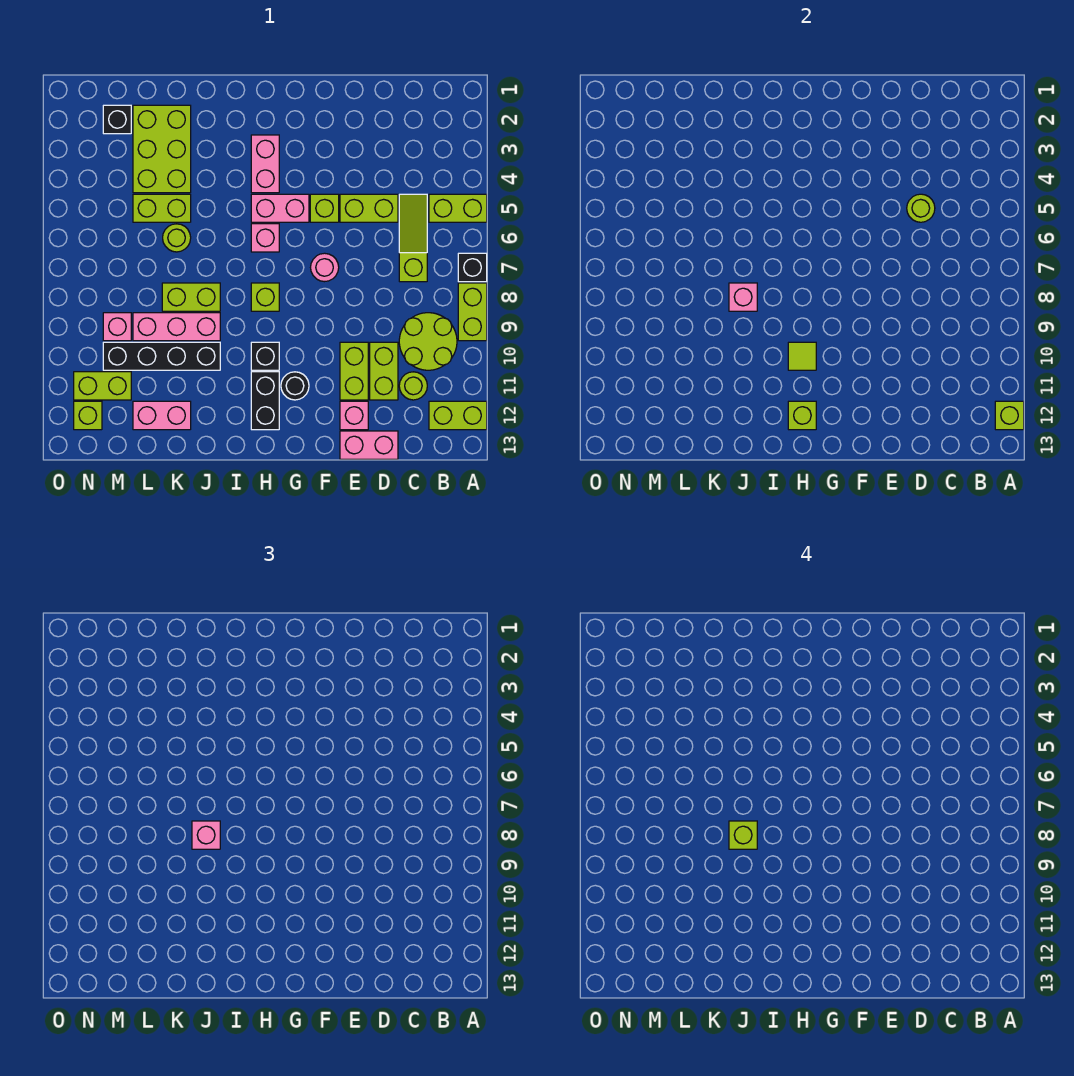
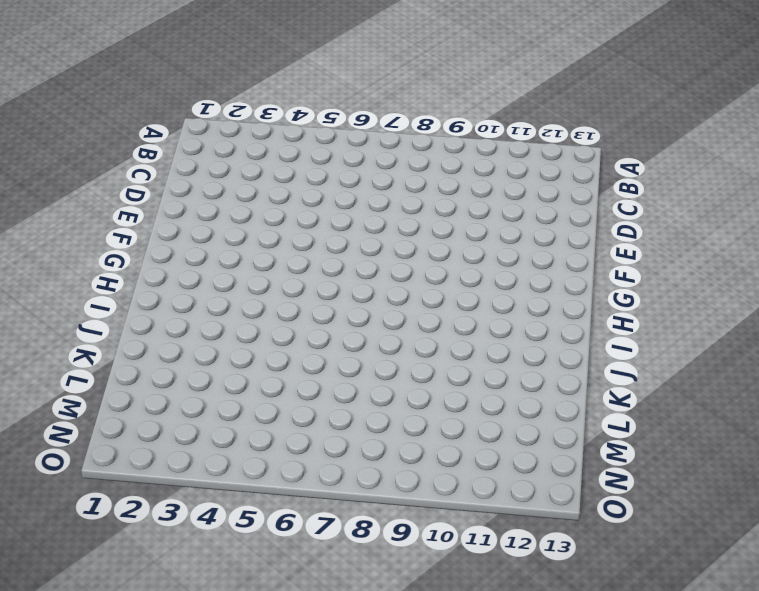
none -> lime brick A5:B5 level 1
none -> black brick A7 level 1
none -> lime brick A8:A9 level 1
none -> lime brick A12:B12 level 1

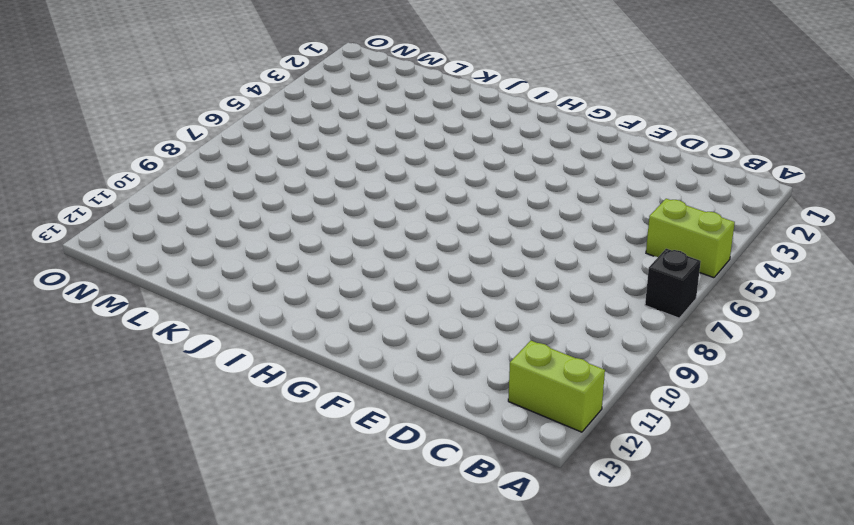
none -> lime brick A8:A9 level 1
none -> lime round brick B9:C10 level 1
none -> lime slope C5:C7 level 1 top 7
none -> lime round brick C11 level 1

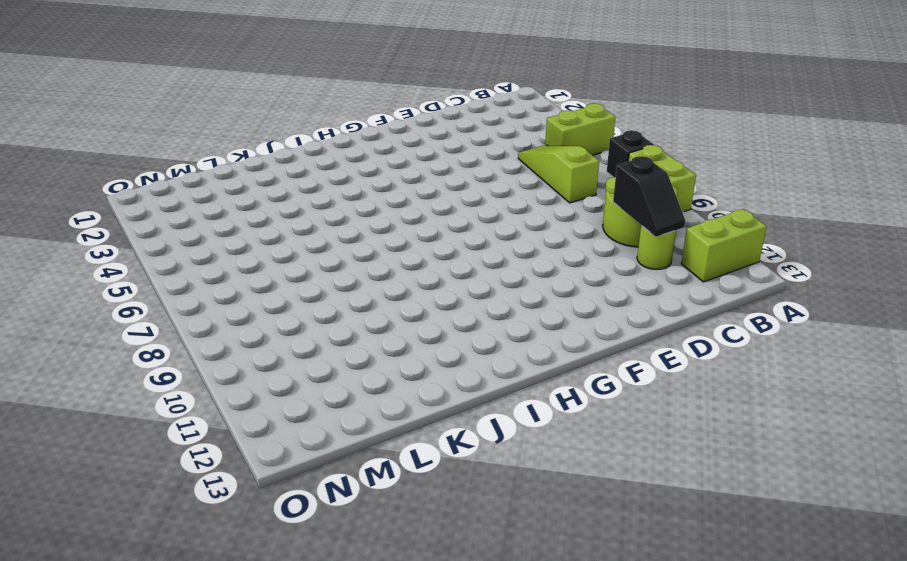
black slope C10:C11 level 2 top 10 -> none
none -> lime brick D5:E5 level 1
none -> lime brick D10:D11 level 1
none -> pink brick D13:E13 level 1
none -> lime brick E10:E11 level 1

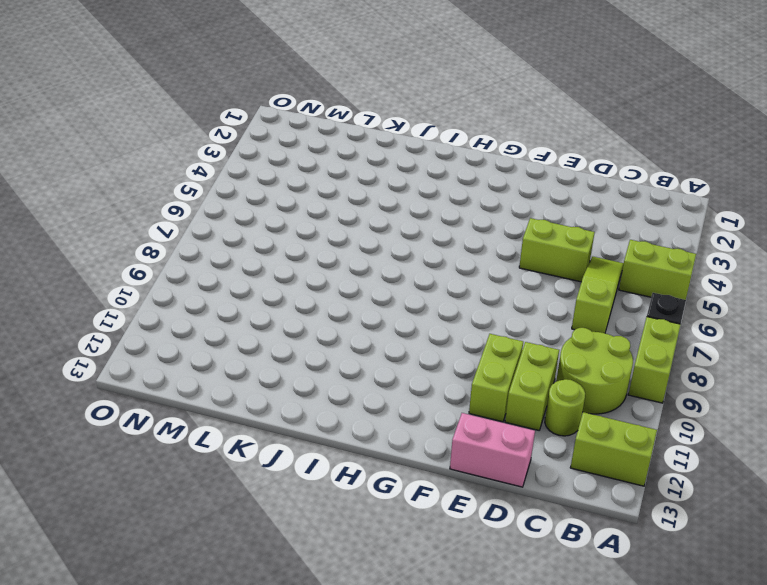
none -> pink brick E12 level 1
none -> lime brick F5 level 1
none -> pink round brick F7 level 1
none -> pink brick G5:H5 level 1

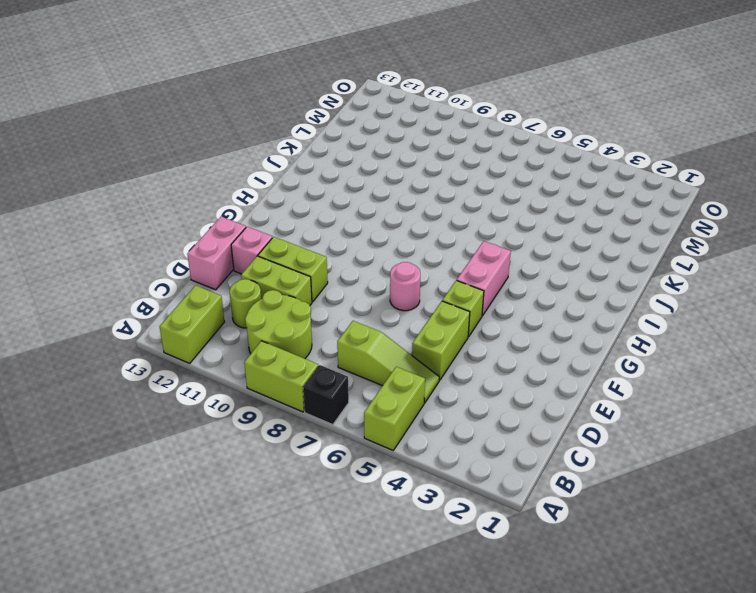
none -> black round brick G11 level 1
none -> pink brick H3:H4 level 1
none -> pink brick H6 level 1
none -> lime brick H8 level 1

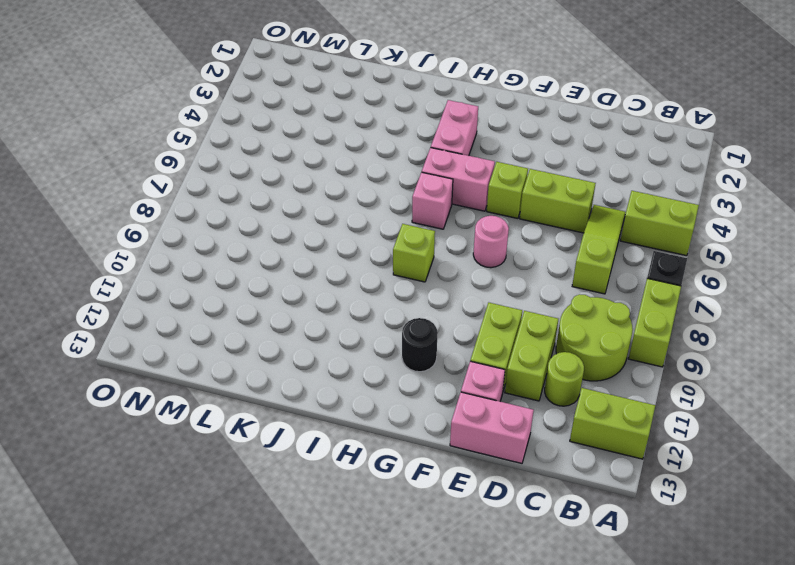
none -> black brick H10 level 1
none -> black brick H11:H12 level 1
none -> lime brick J8:K8 level 1
none -> pink brick J9:L9 level 1

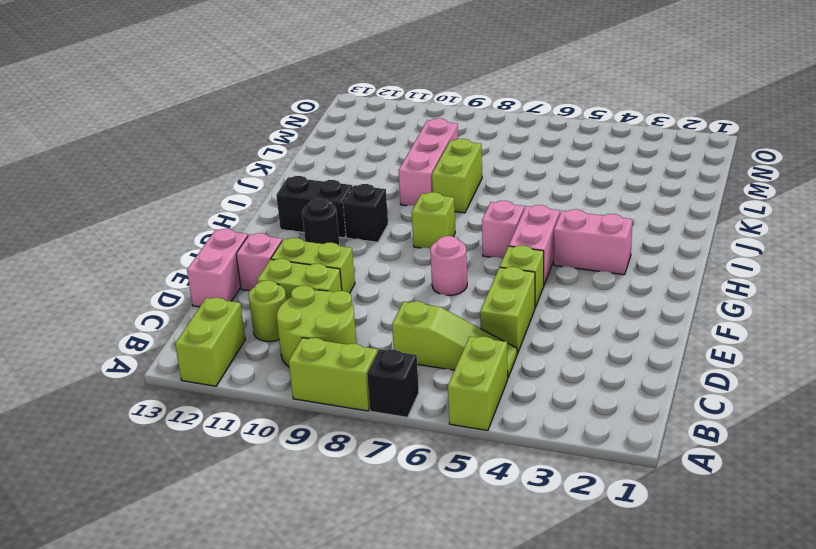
none -> black brick J10:M10 level 1
none -> lime brick K2:L4 level 1
none -> lime brick K5:L5 level 1
none -> lime round brick K6 level 1

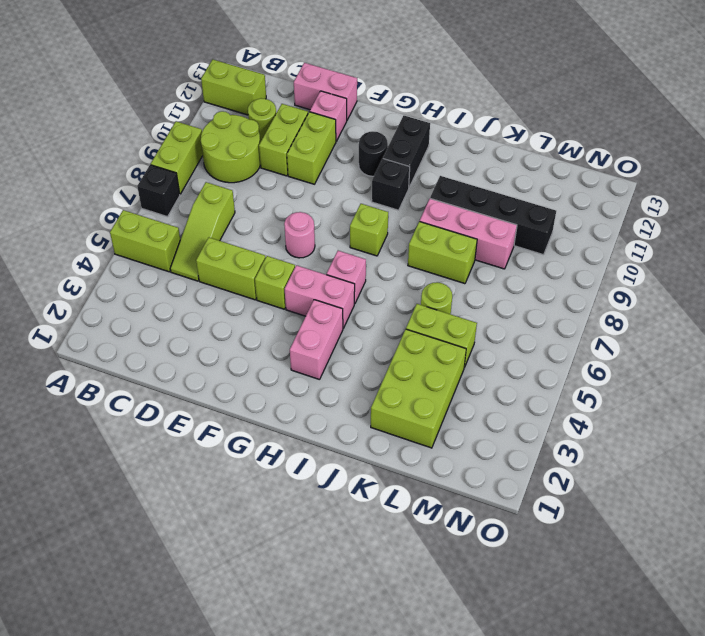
none -> pink brick K12:L12 level 1
none -> black brick M2 level 1
none -> pink brick M9 level 1
none -> lime brick M11:N11 level 1

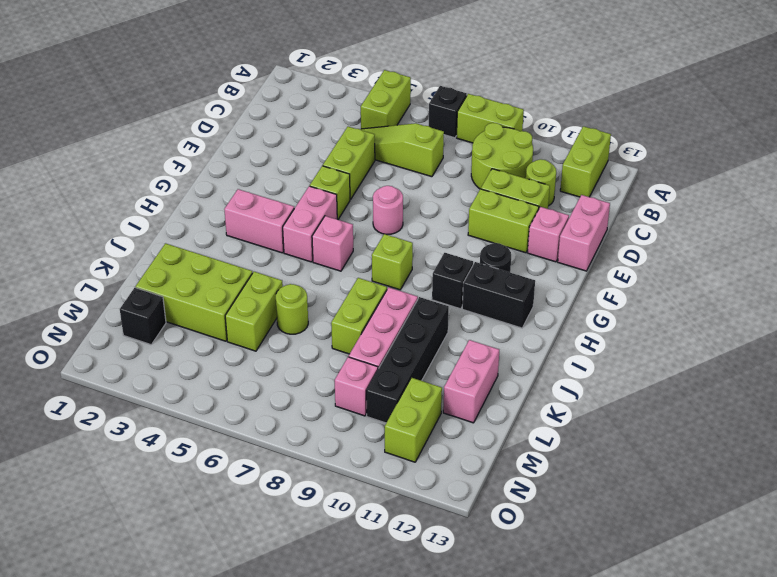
none -> lime brick N12 level 1
none -> lime brick A12 level 2
none -> lime round brick D5 level 2
none -> lime tile H10 level 2

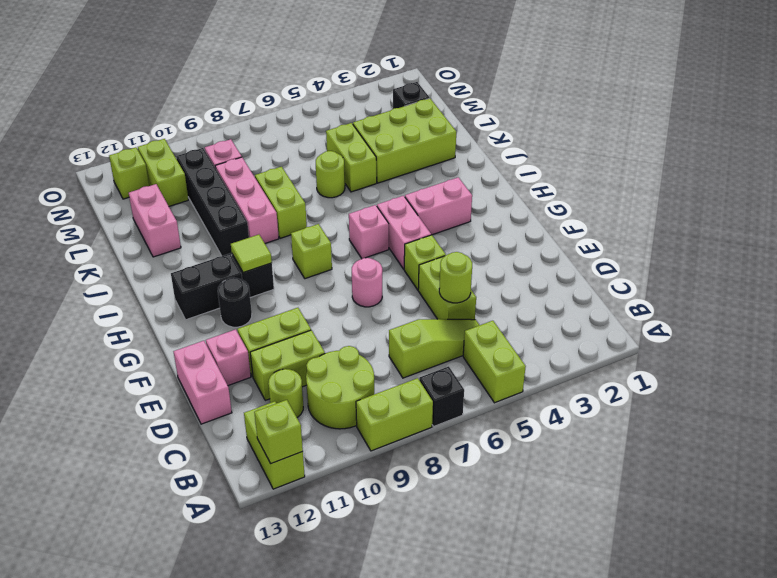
none -> lime brick H12 level 2
none -> pink brick J8 level 2
none -> pink brick J8 level 3
none -> lime brick J8 level 4

